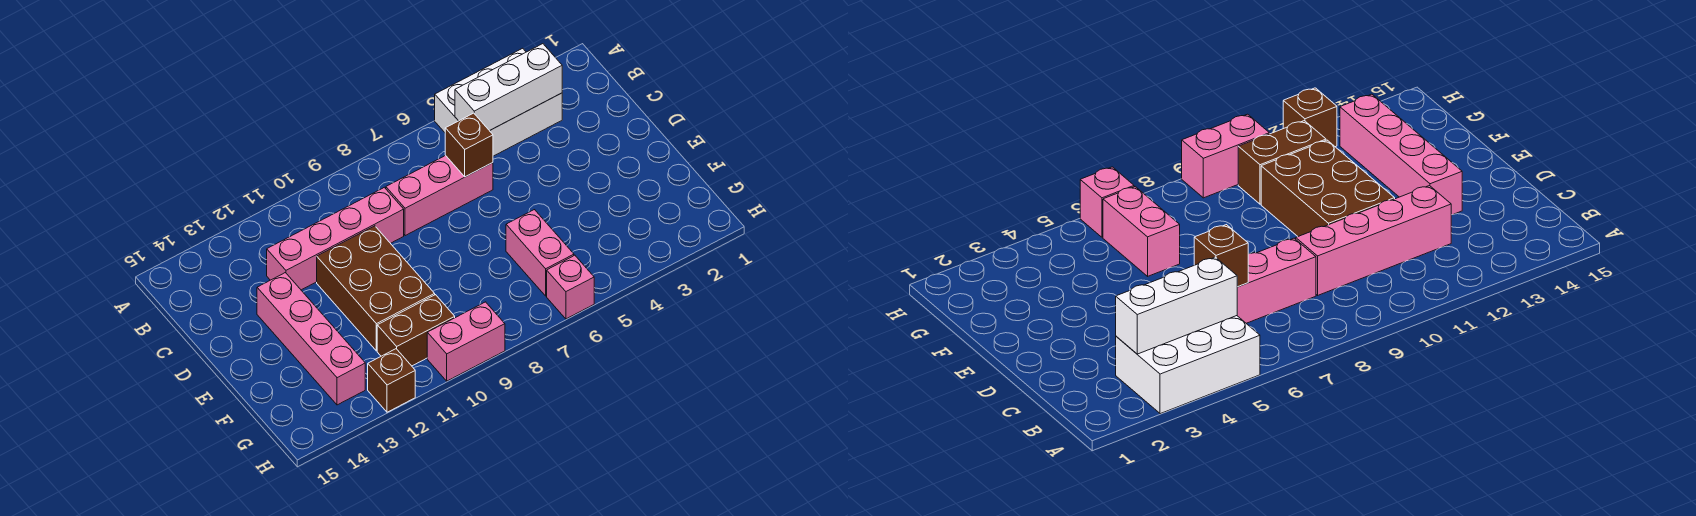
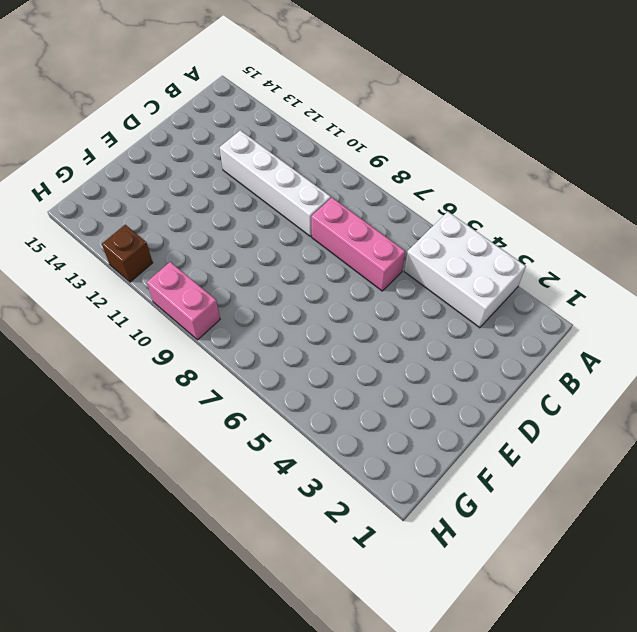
white brick C9:C12 level 1 -> pink brick C9:C12 level 1
none -> brown brick D10:F11 level 1
none -> pink brick D13:G13 level 1
none -> pink brick F6:G6 level 1

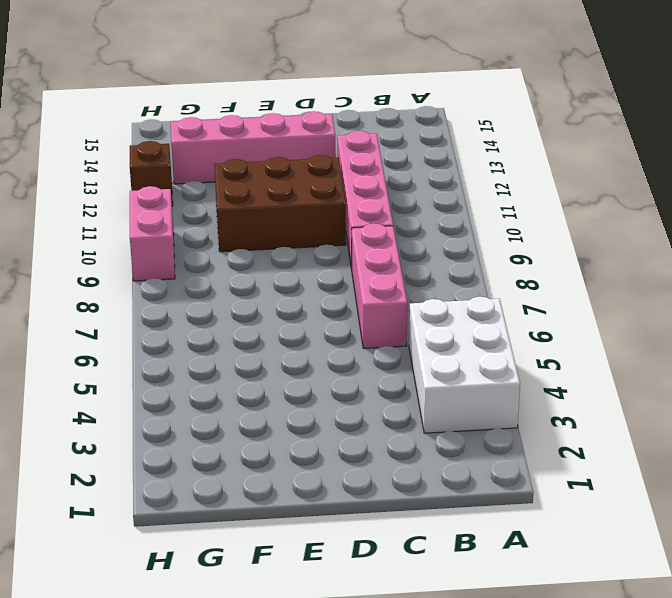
none -> pink brick F6:G6 level 1
none -> brown brick G10:G11 level 1
none -> pink brick H6 level 1

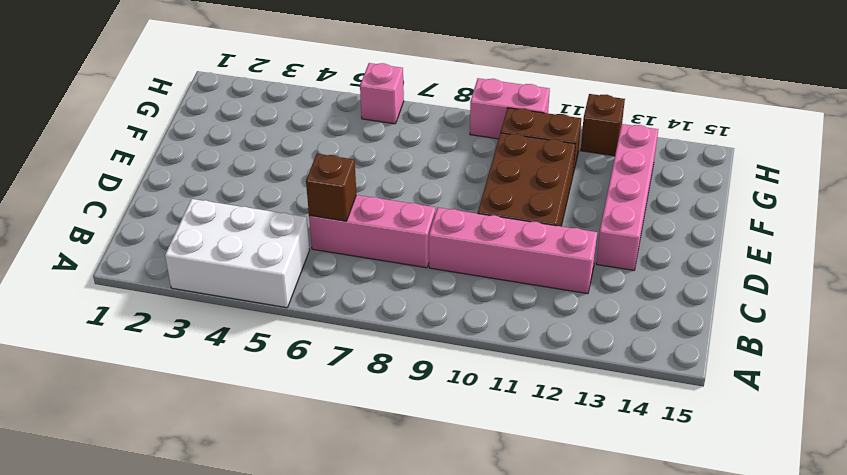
none -> pink brick F6:G6 level 1
none -> white brick B3:B5 level 2

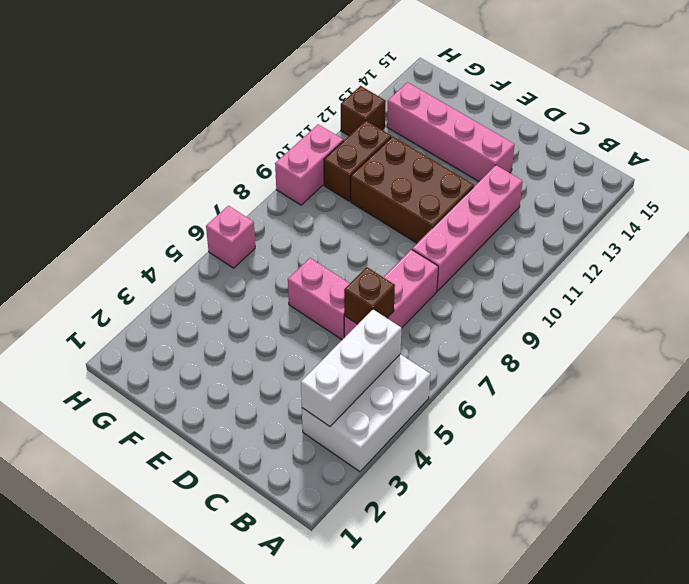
pink brick D6:E6 level 1 -> pink brick F6:G6 level 1

